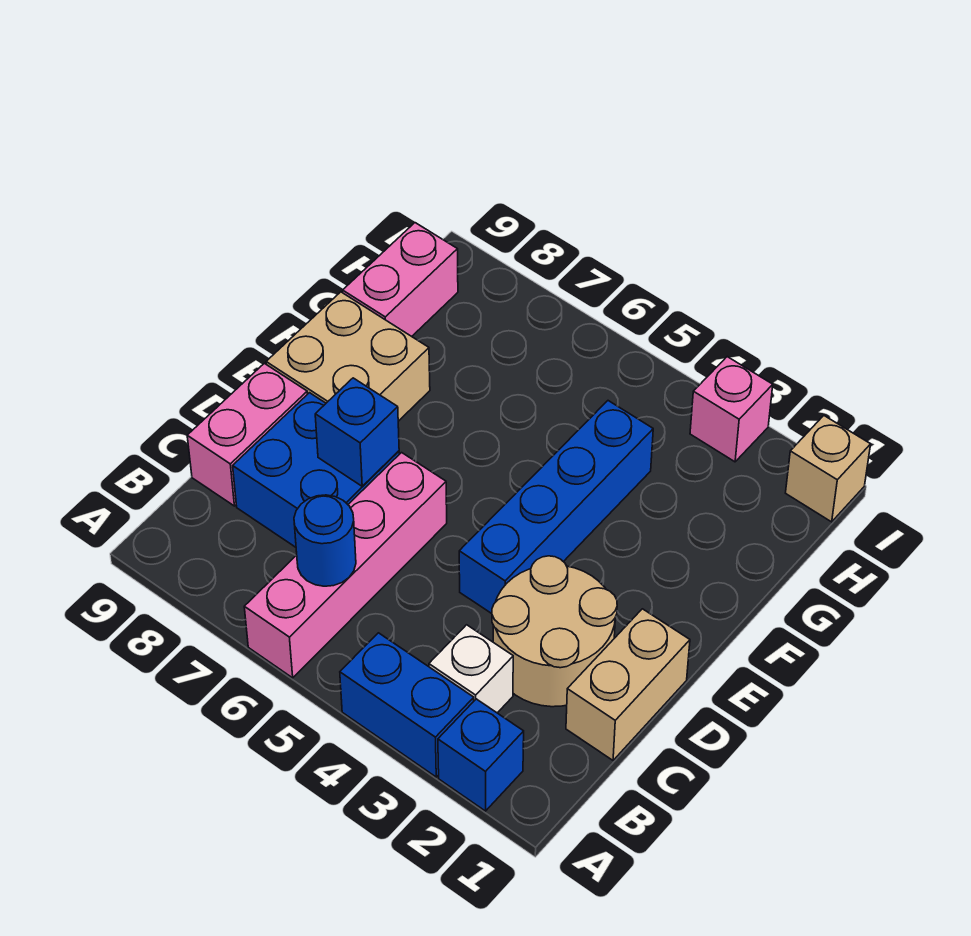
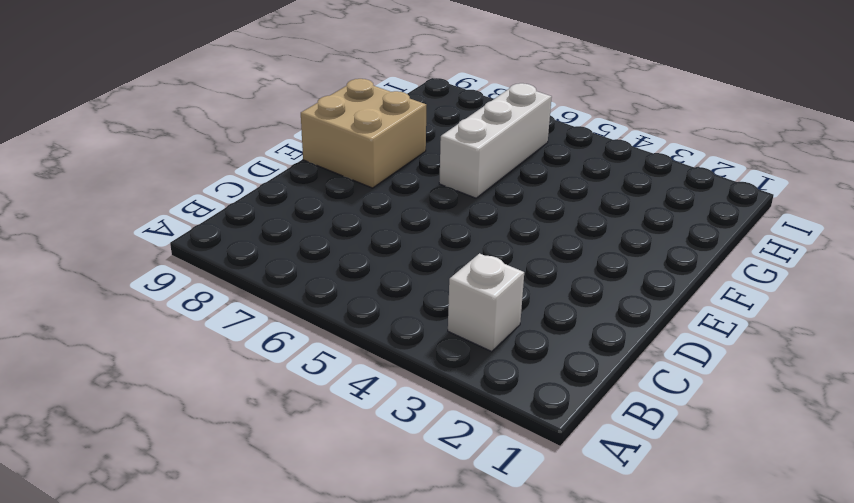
white brick F6:H6 level 1 -> none
none -> blue brick A2 level 1
none -> blue brick A3:A4 level 1
none -> pink brick A6:D6 level 1

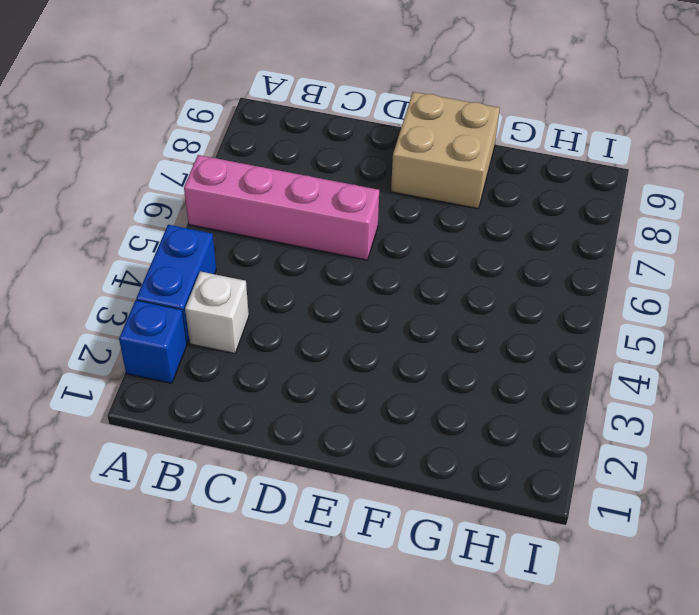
none -> tan brick C1:D1 level 1
none -> tan round brick C2:D3 level 1
none -> blue brick C7:D8 level 1

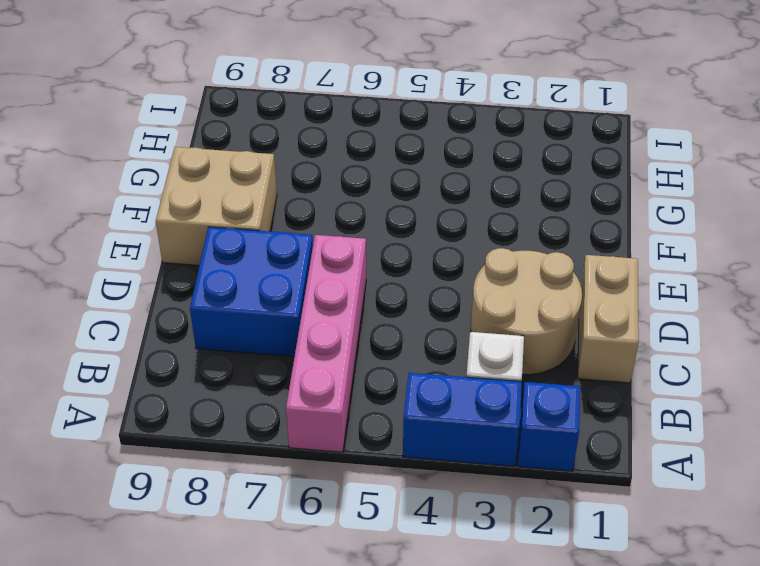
none -> pink brick C9:D9 level 1
none -> blue brick D4:G4 level 1
none -> pink brick G9:H9 level 1

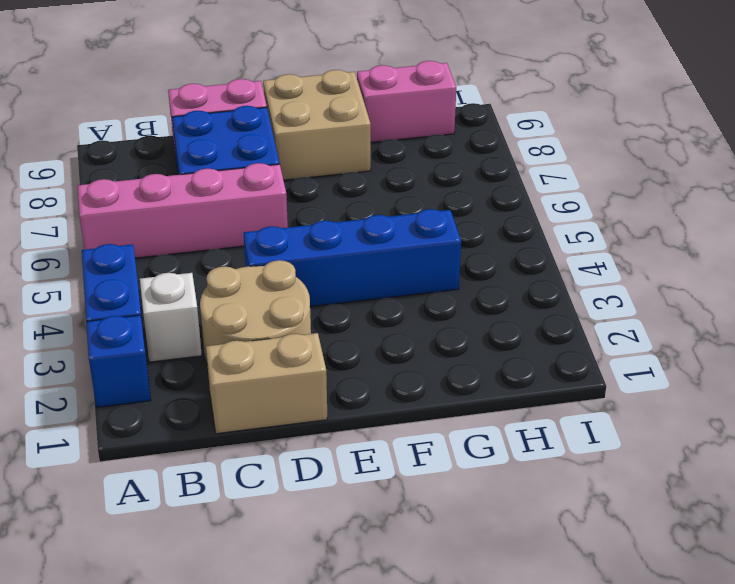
none -> tan brick I1 level 1
none -> pink brick I3 level 1
none -> blue round brick B6 level 2

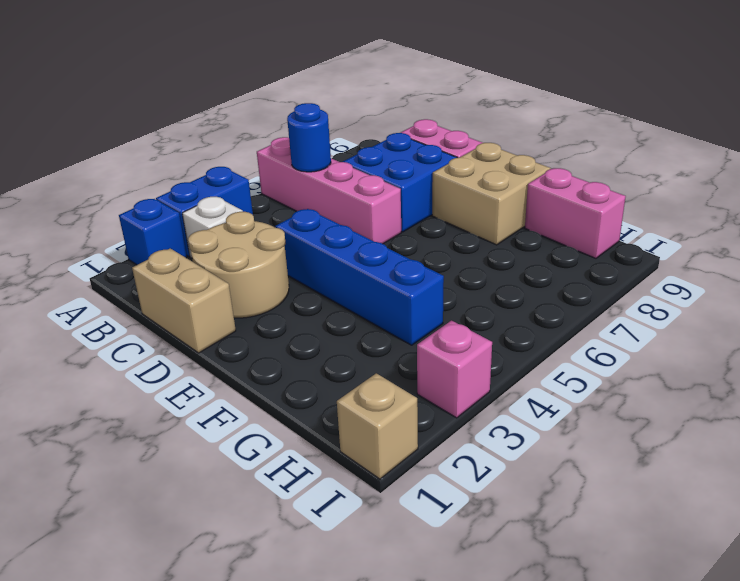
none -> blue brick D7 level 2

